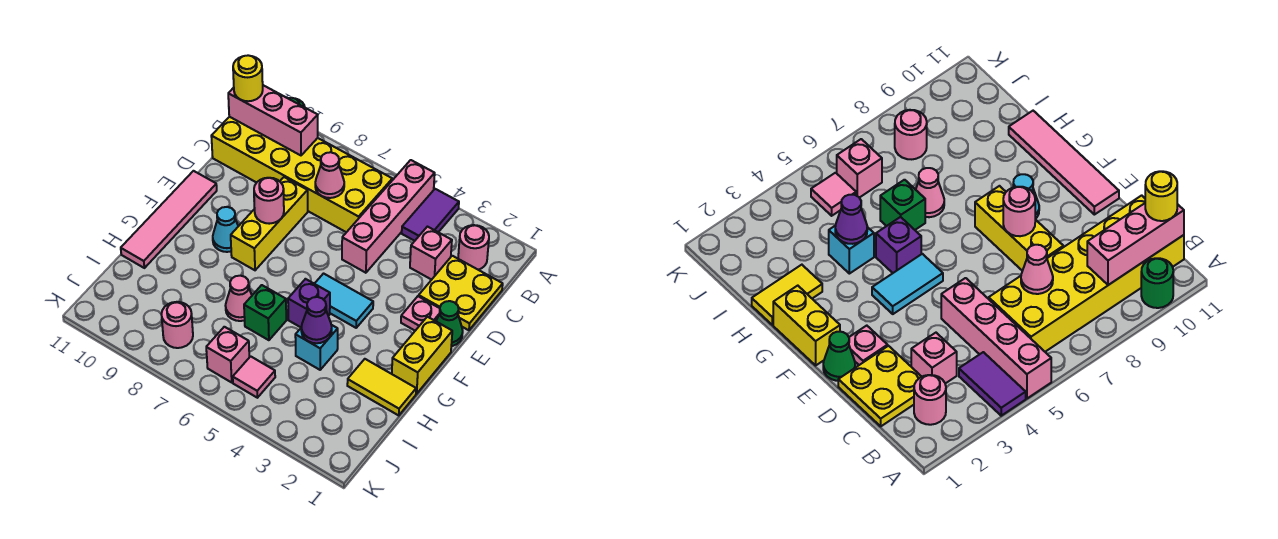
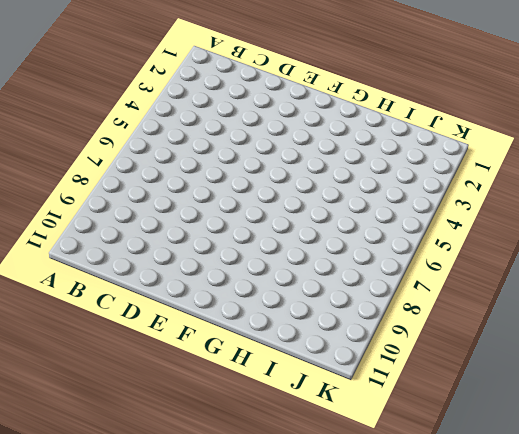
none -> purple tile A4:B4 level 1
none -> pink brick A5:D5 level 1
none -> green round brick A10 level 1

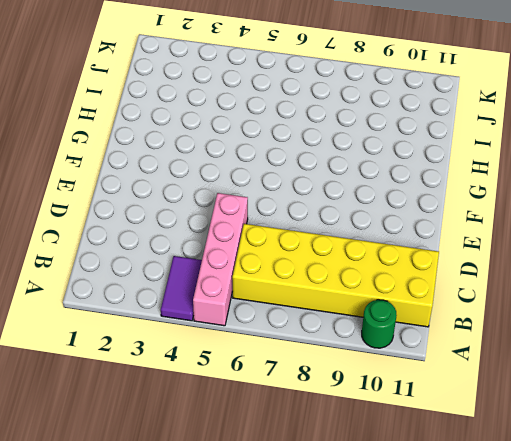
none -> pink round brick B2 level 1
none -> yellow plate C1:D2 level 1
none -> pink brick C3 level 1

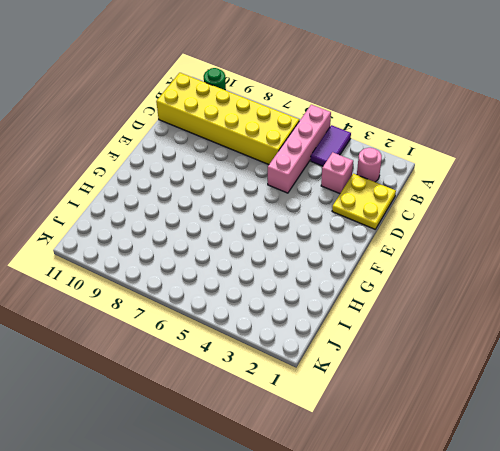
none -> yellow brick D8:F8 level 1
none -> green cone E1 level 1
none -> pink plate E2 level 1

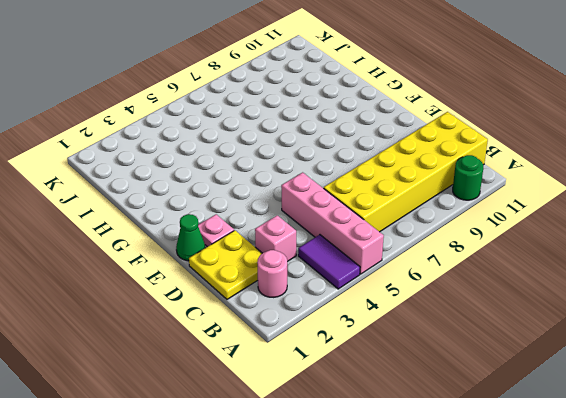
none -> yellow brick D8:F8 level 1
none -> pink tile E11:H11 level 1
none -> yellow brick F1:G1 level 1

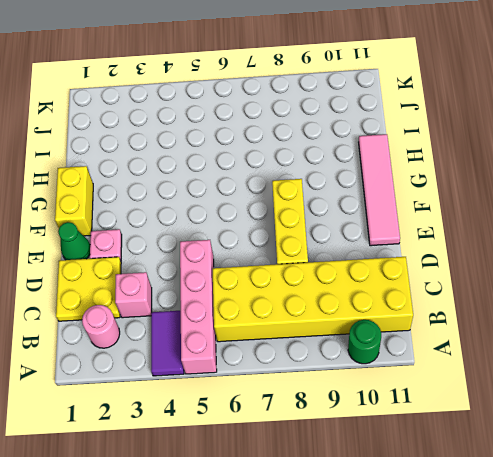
none -> cyan tile F4:F5 level 1
none -> cyan cone F9 level 1
none -> purple brick G5 level 1

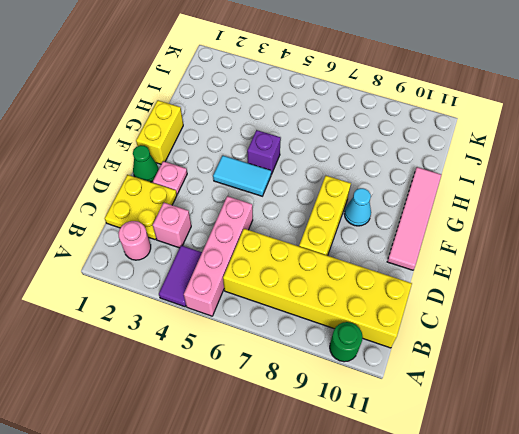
none -> yellow tile H1:H2 level 1
none -> cyan brick H4 level 1
none -> green brick H6 level 1

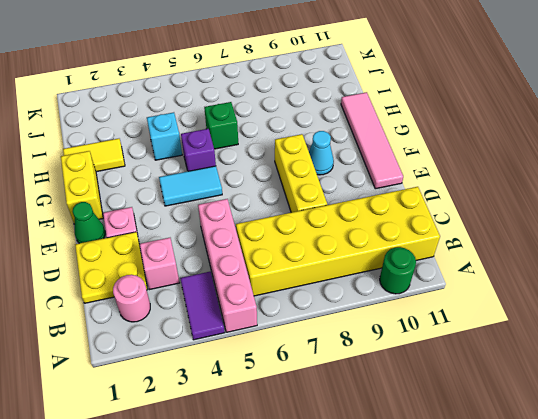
none -> pink cone H7 level 1
none -> pink tile J5 level 1
none -> pink brick J6 level 1

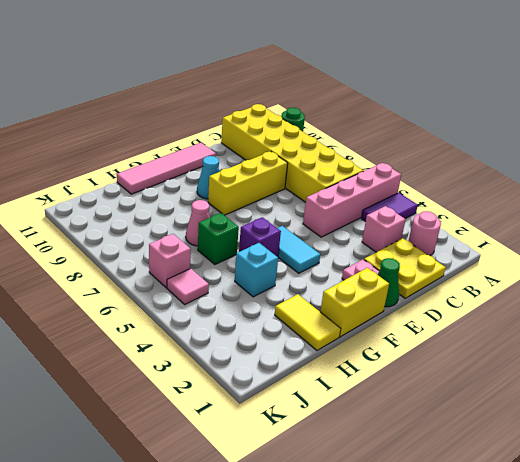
none -> pink round brick J8 level 1
none -> pink brick B9:B11 level 2
none -> pink cone C7 level 2

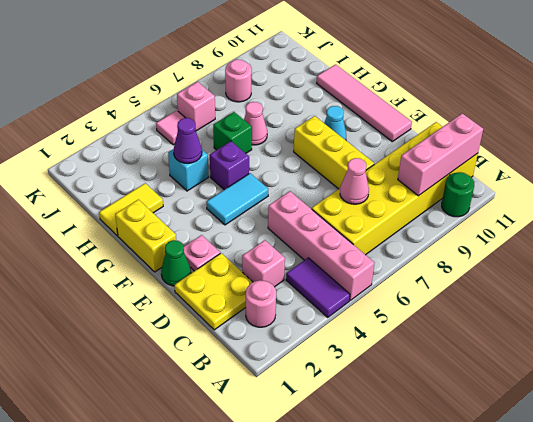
none -> pink round brick E8 level 2
none -> yellow round brick B11 level 3

